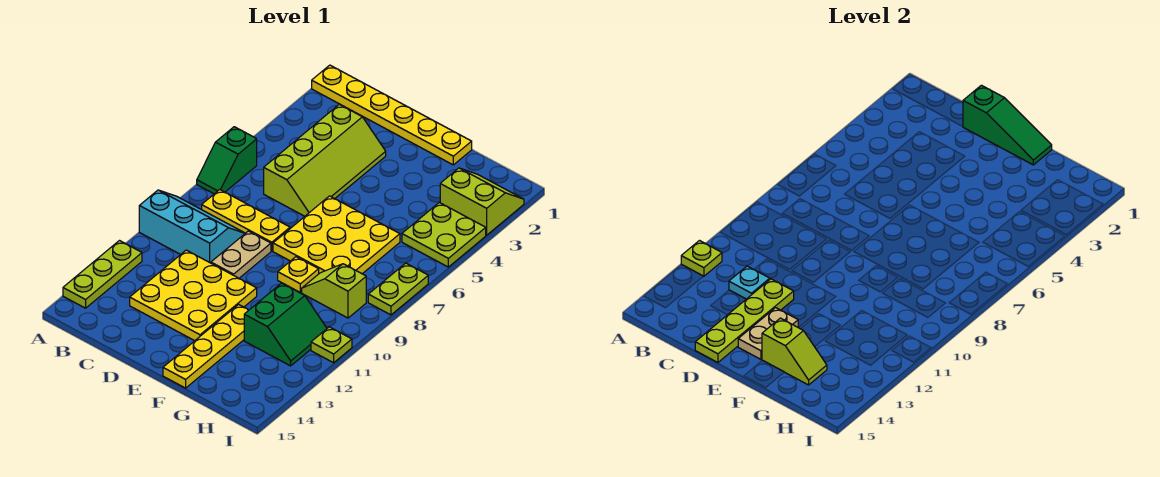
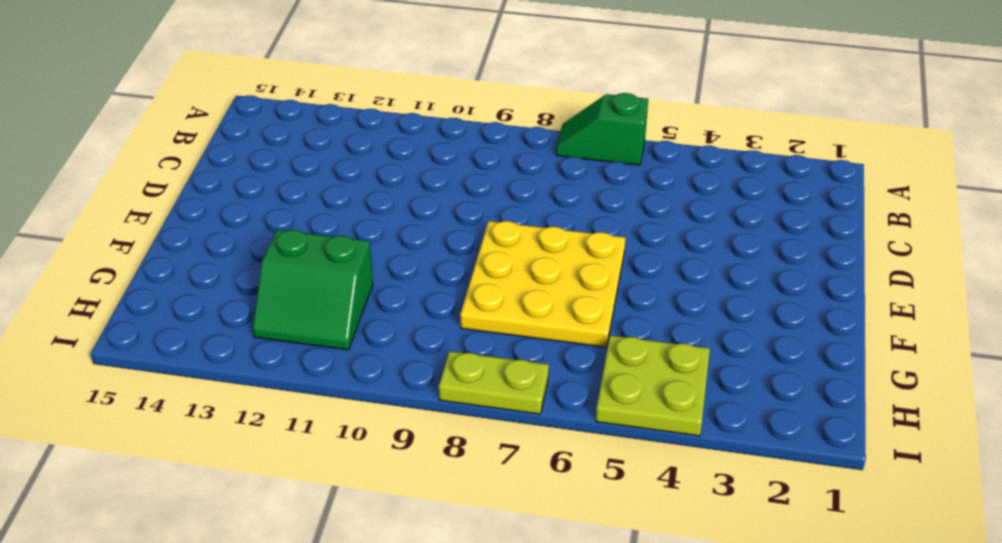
none -> yellow plate A1:F1 level 1
none -> cyan slope A9:C10 level 1 top 10
none -> lime plate A12:A14 level 1

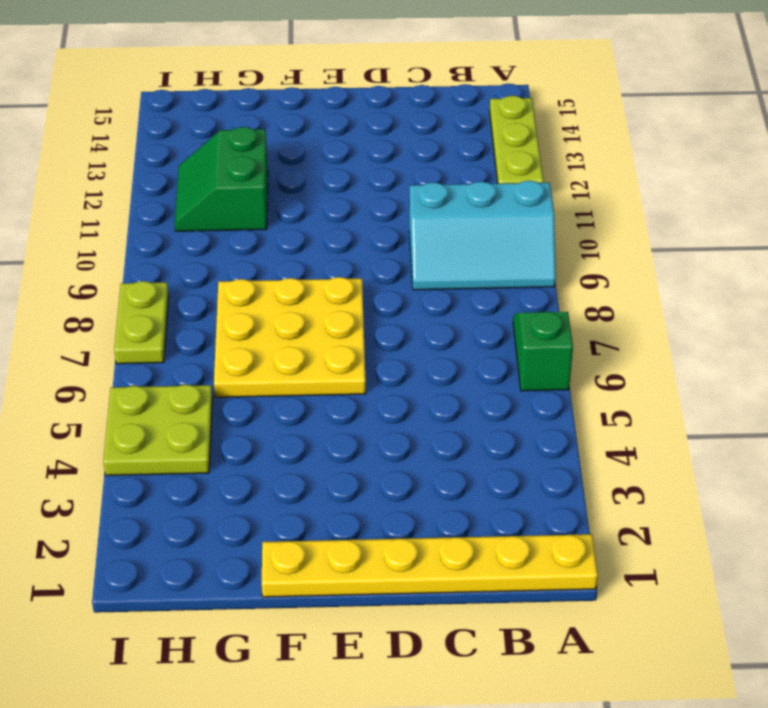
none -> yellow plate B8:D8 level 1
none -> lime slope C3:D6 level 1 top C
none -> yellow plate C11:E13 level 1

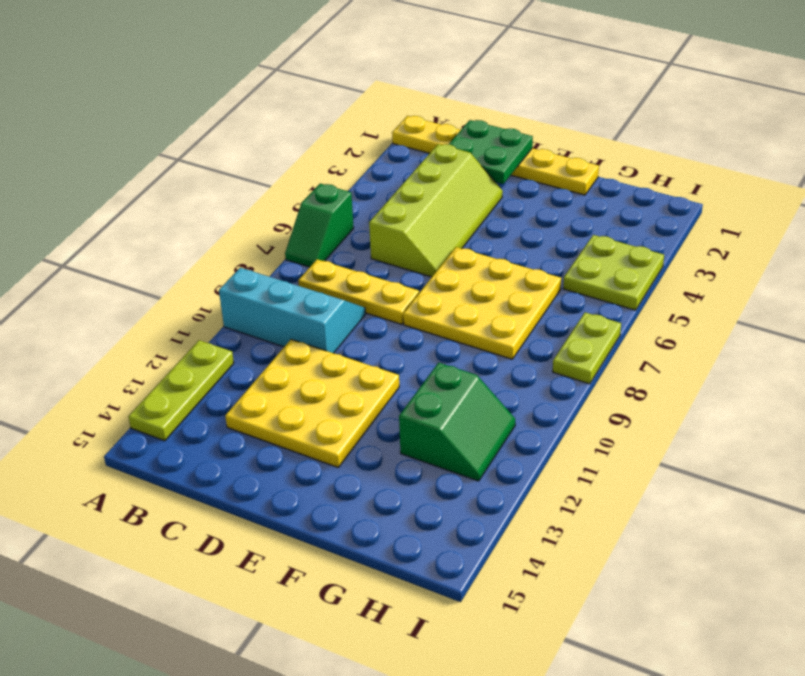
green plate C1:D2 level 2 -> green slope D1:F1 level 2 top D
none -> tan plate D9:D10 level 1
none -> yellow plate F9 level 1
none -> yellow plate F12:F15 level 1

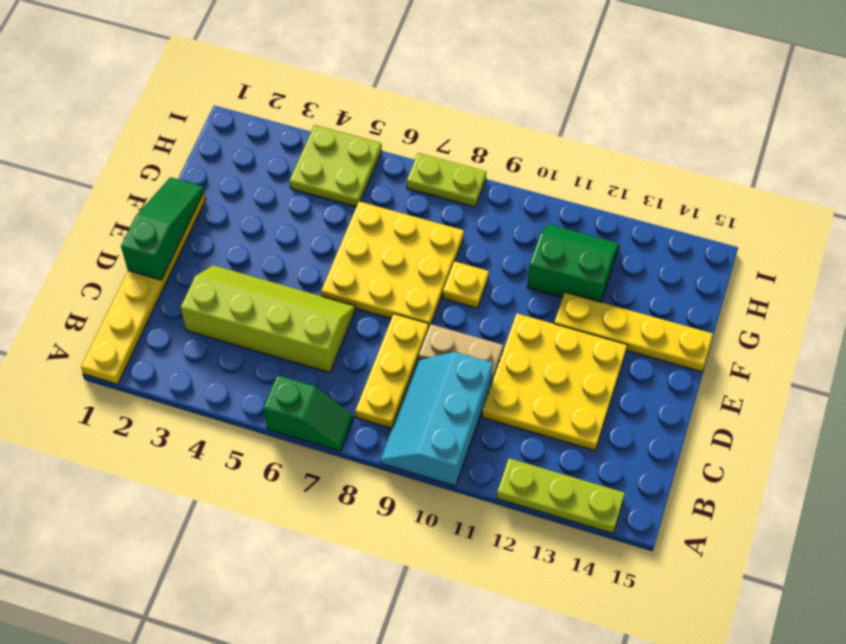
none -> lime slope G9:H9 level 1 top H
none -> lime slope H2:I3 level 1 top 3
none -> lime plate I11 level 1

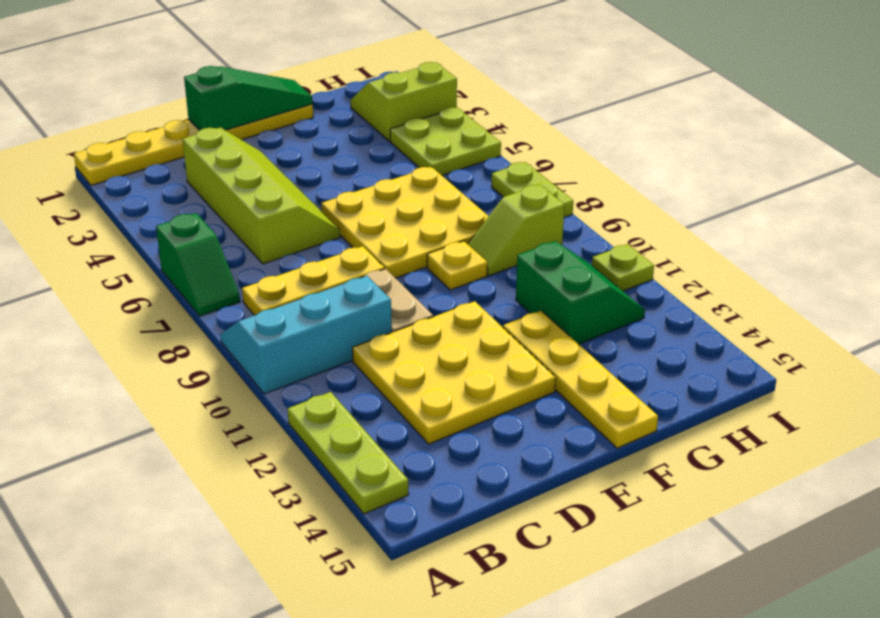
none -> lime plate A12 level 2
none -> cyan plate C12 level 2
none -> lime plate D12:D15 level 2

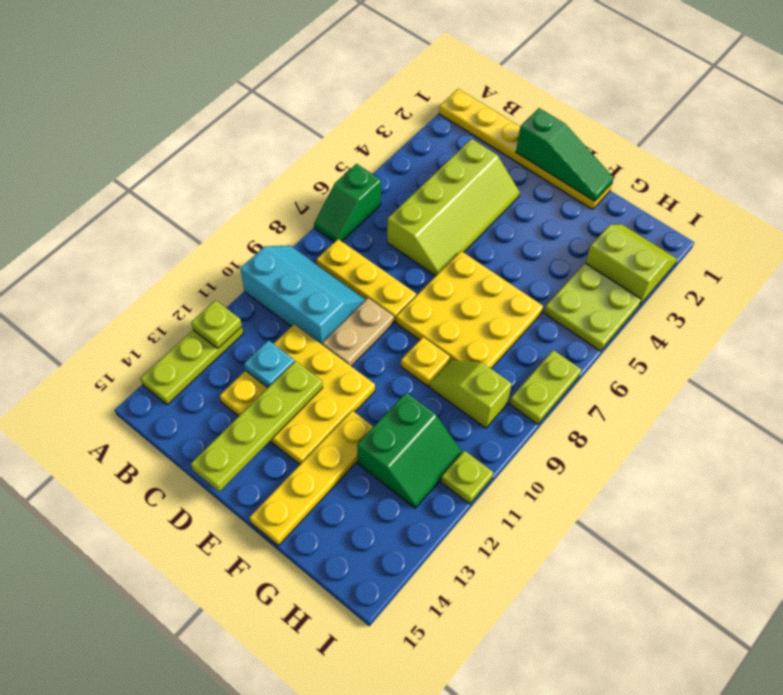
none -> tan plate E13:E14 level 2
none -> lime slope F14:G14 level 2 top F

